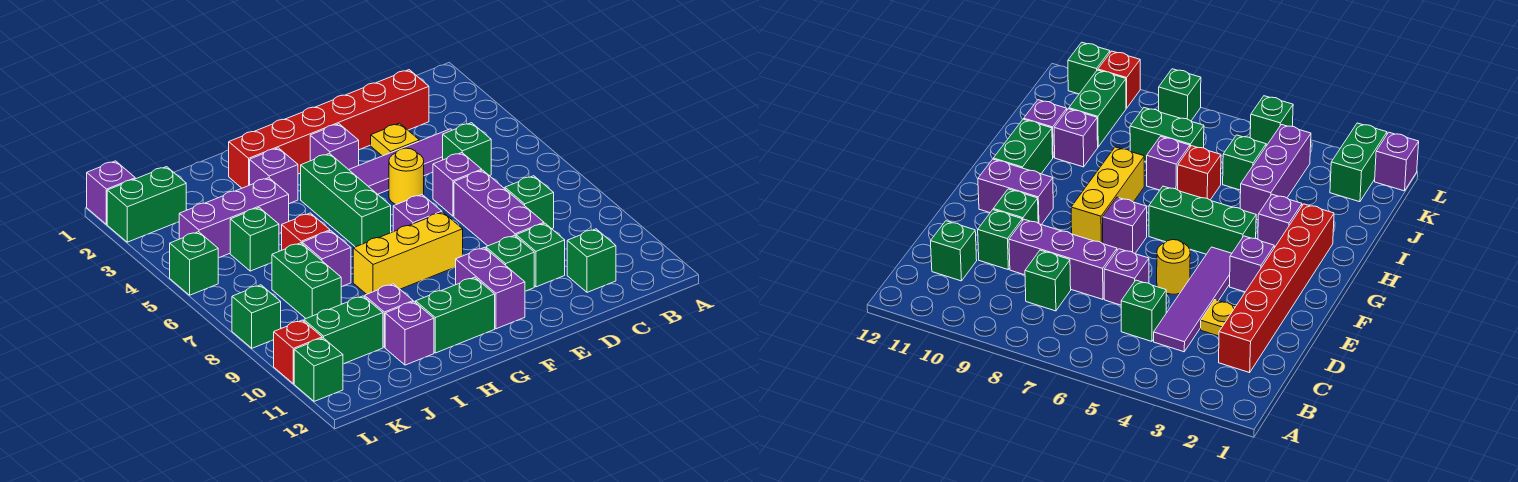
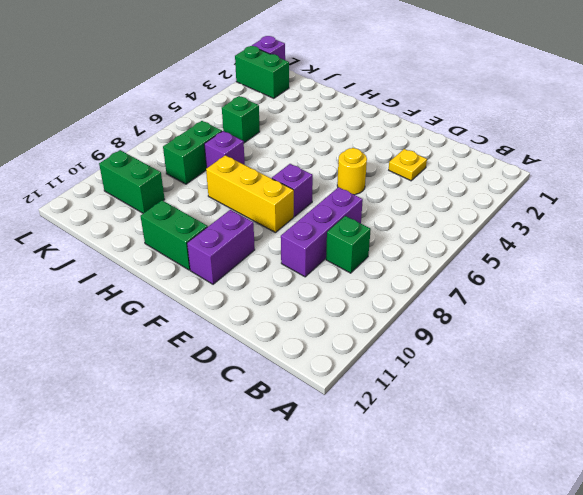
none -> red brick C2:H2 level 1
none -> purple tile C4:F4 level 1
none -> green brick C5 level 1
none -> green brick C11 level 1

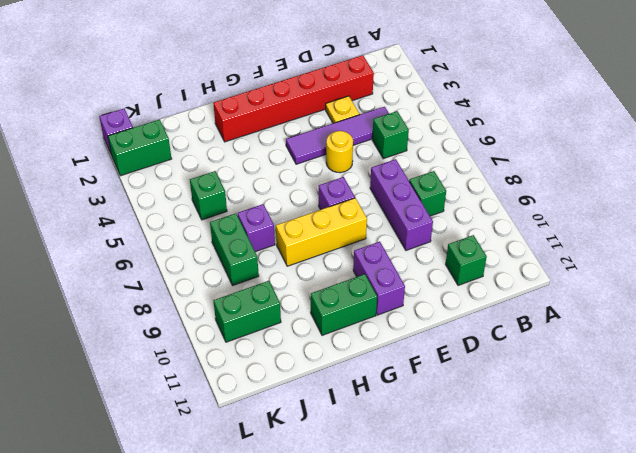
none -> purple brick D6 level 1
none -> green brick D10 level 1
none -> green brick E10 level 1
none -> purple brick F3 level 1

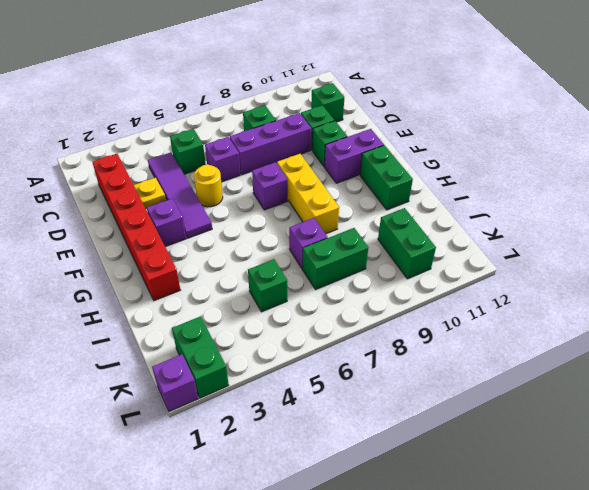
none -> green brick G4:G6 level 1
none -> purple brick H3 level 1
none -> purple brick I4:K4 level 1
none -> red brick I6 level 1

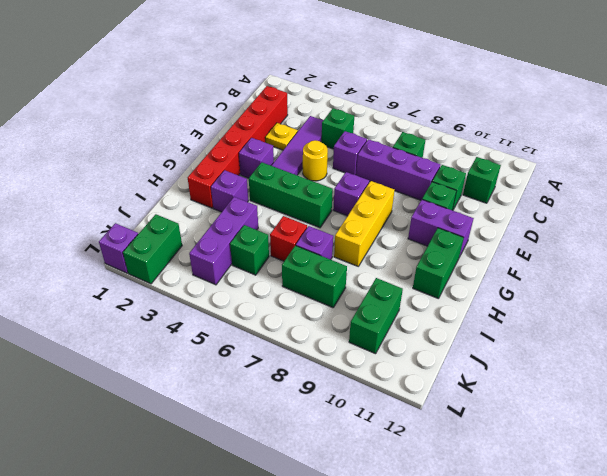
none -> purple brick I10 level 1
none -> purple brick I11 level 1
none -> green brick L5 level 1
none -> green brick L8 level 1

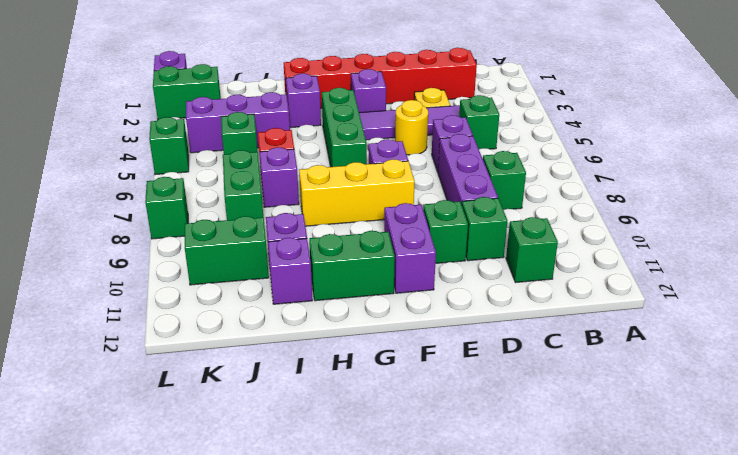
none -> red brick L10 level 1
none -> green brick L11 level 1

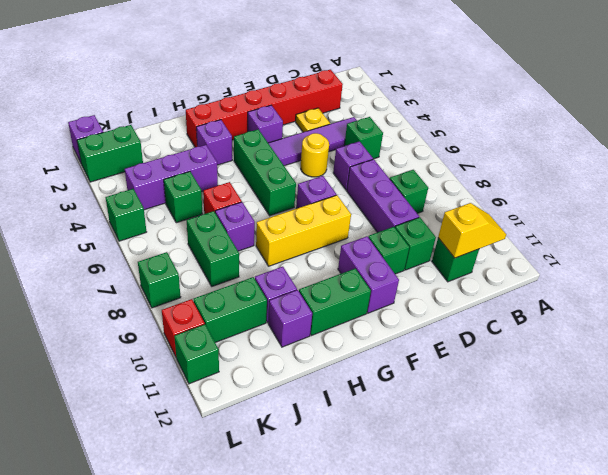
yellow slope B11:C11 level 2 top C -> none

